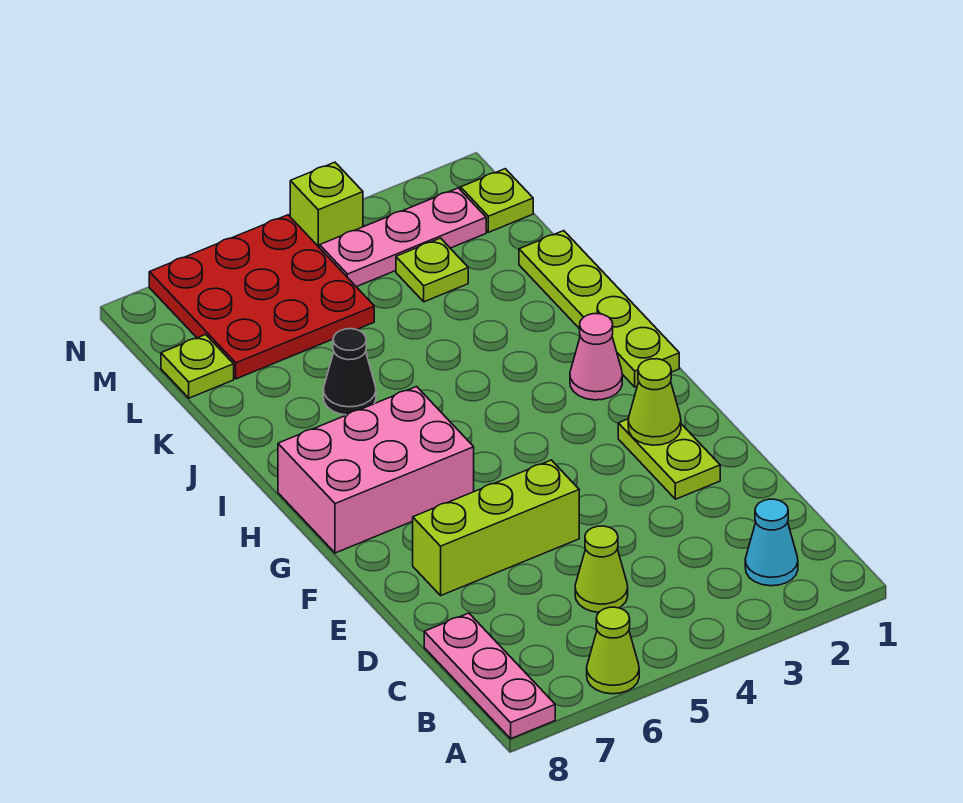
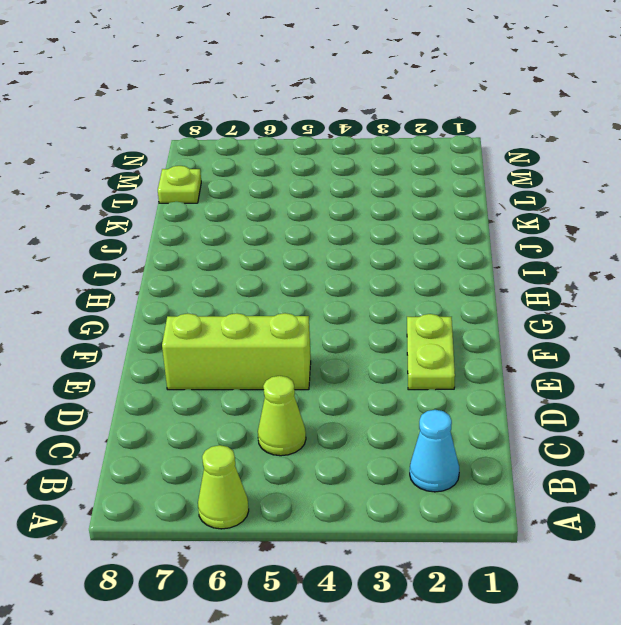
none -> pink plate A8:C8 level 1
none -> pink brick G6:H8 level 1
none -> lime plate H1:K1 level 1

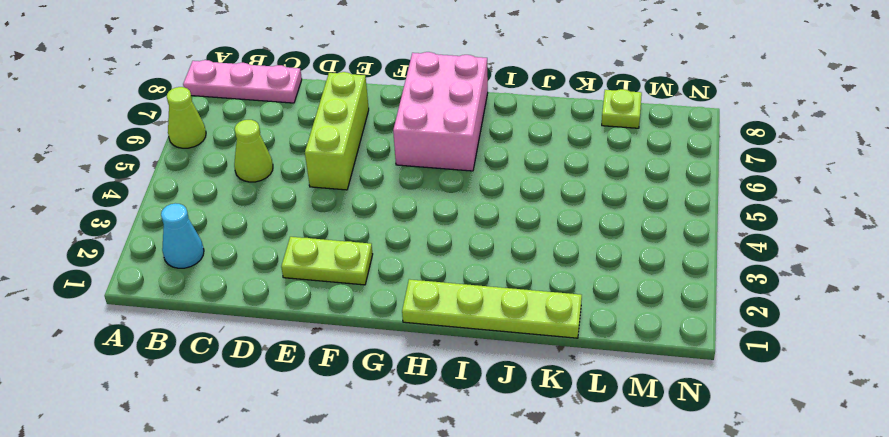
none -> pink cone H2 level 1
none -> black cone J6 level 1
none -> lime plate L3 level 1

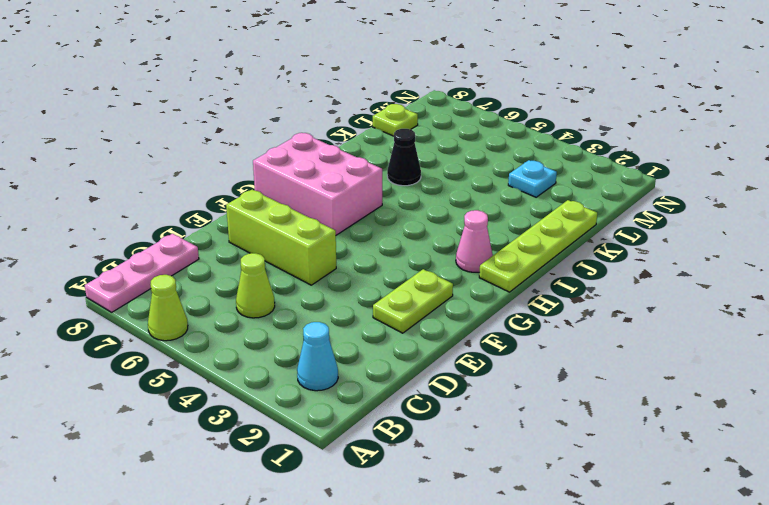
cyan plate L3 level 1 -> lime plate L3 level 1
none -> red plate L5:N7 level 1
none -> lime plate M1 level 1
none -> pink plate M2:M4 level 1

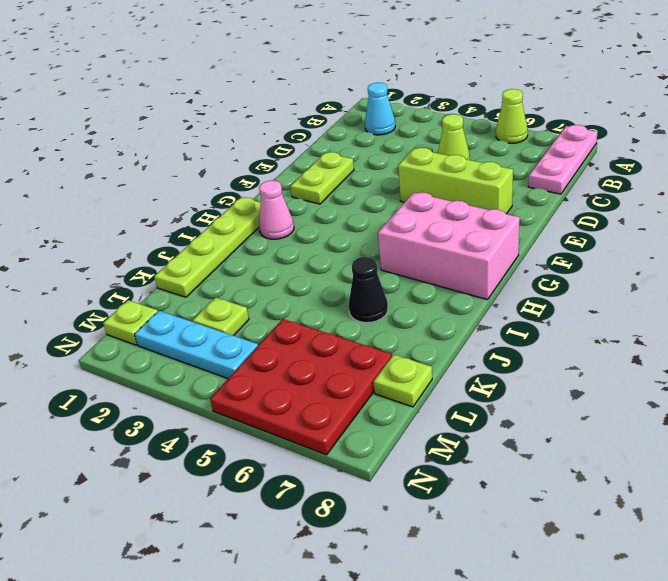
cyan plate M2:M4 level 1 -> pink plate M2:M4 level 1
none -> lime brick N4 level 1
none -> lime cone F2 level 2

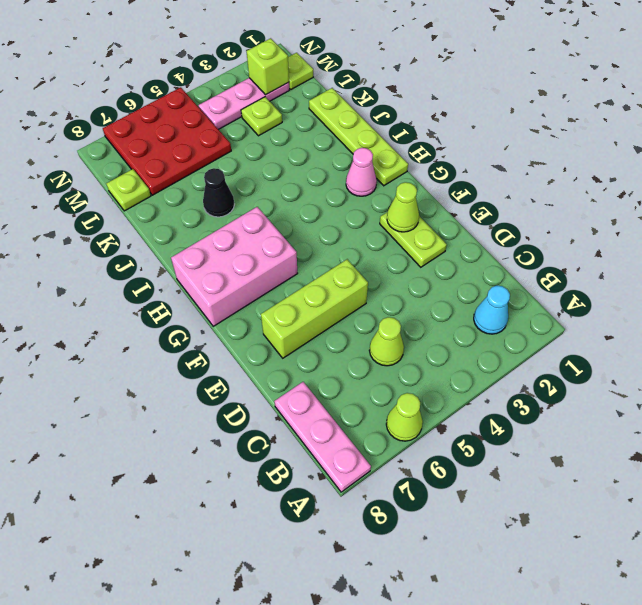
lime brick M2 level 2 -> lime brick N4 level 1

